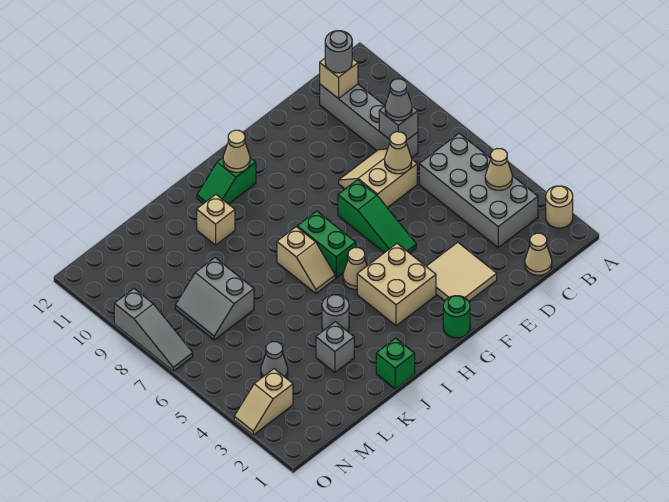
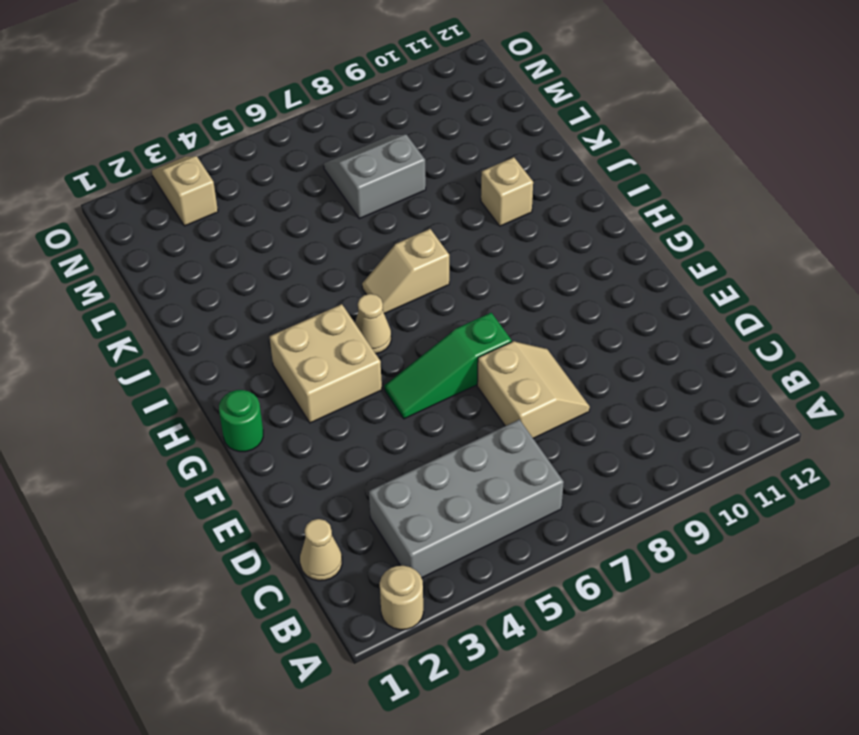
none -> grey brick C8:C11 level 1
none -> tan tile E2:F3 level 1
none -> green brick H6:H7 level 1

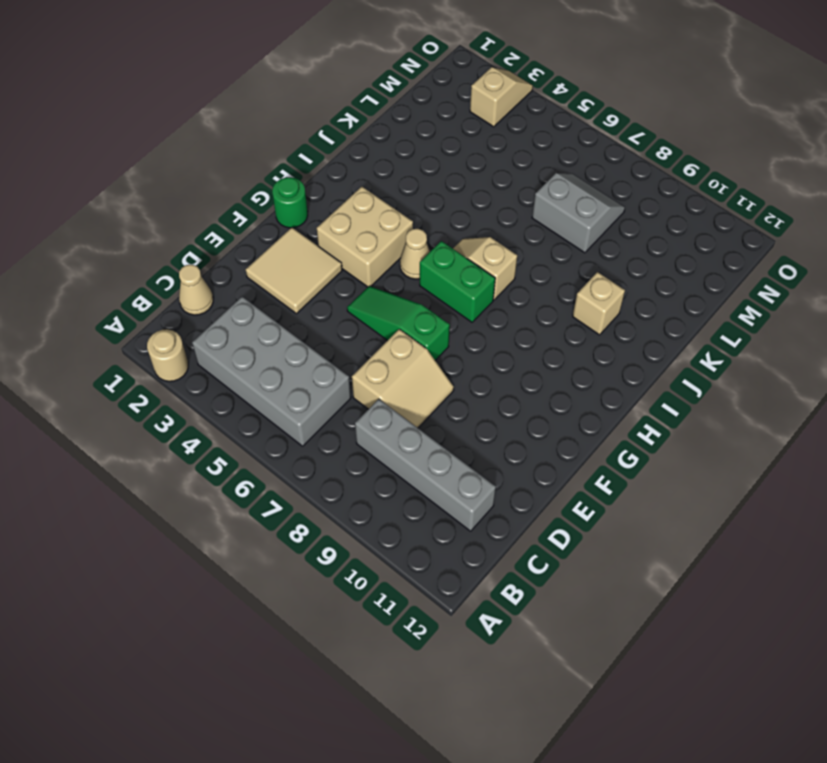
none -> green slope H11:I11 level 1 top H
none -> green brick J1 level 1
none -> grey round brick J4 level 1

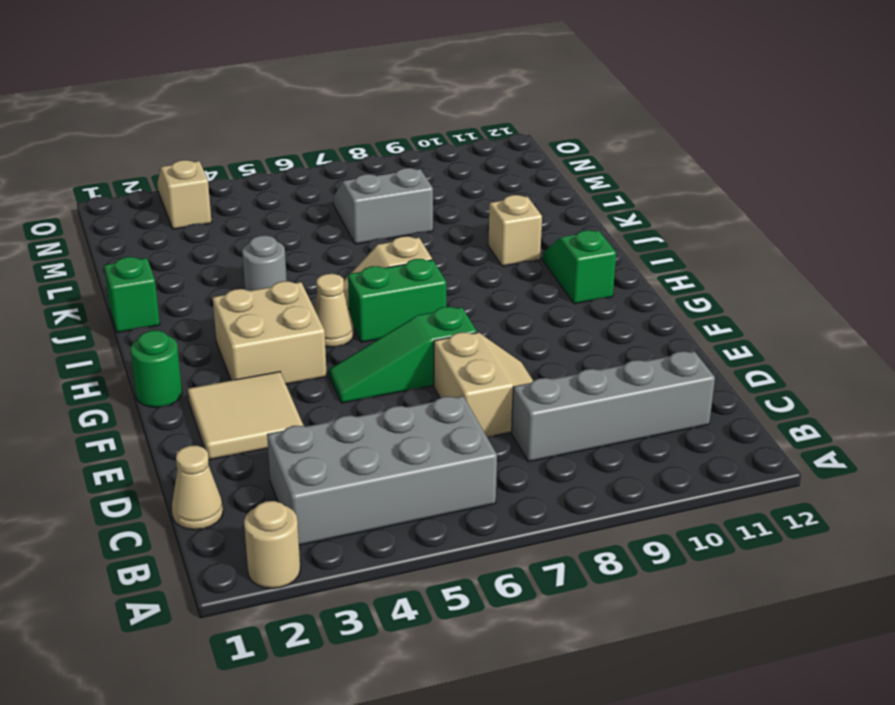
none -> grey brick K3 level 1
none -> grey cone M4 level 1
none -> grey slope O7:O9 level 1 top 9

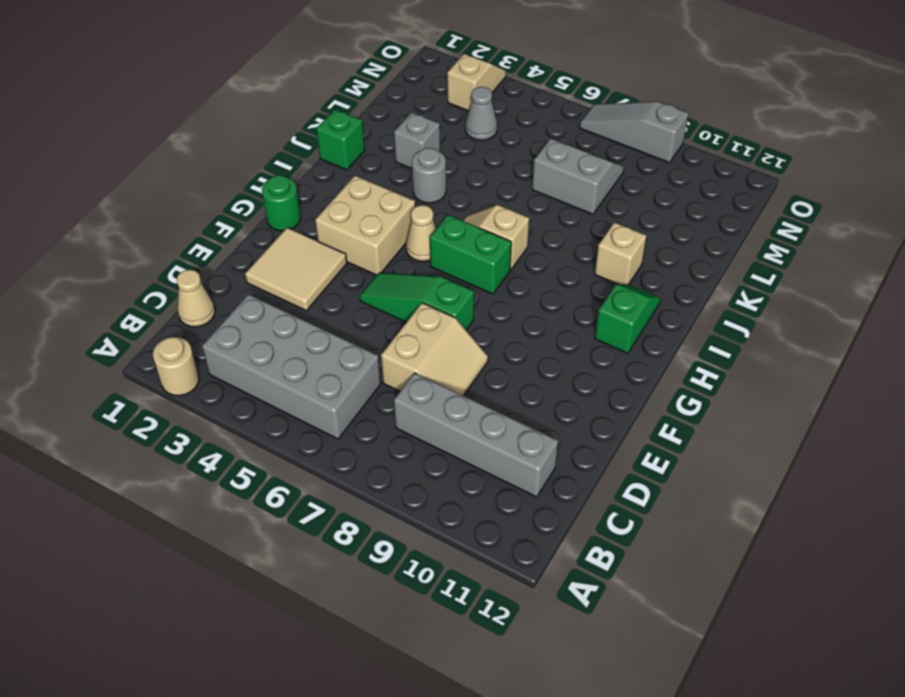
none -> tan cone B4 level 2
none -> grey brick C8 level 2
none -> tan brick C11 level 2

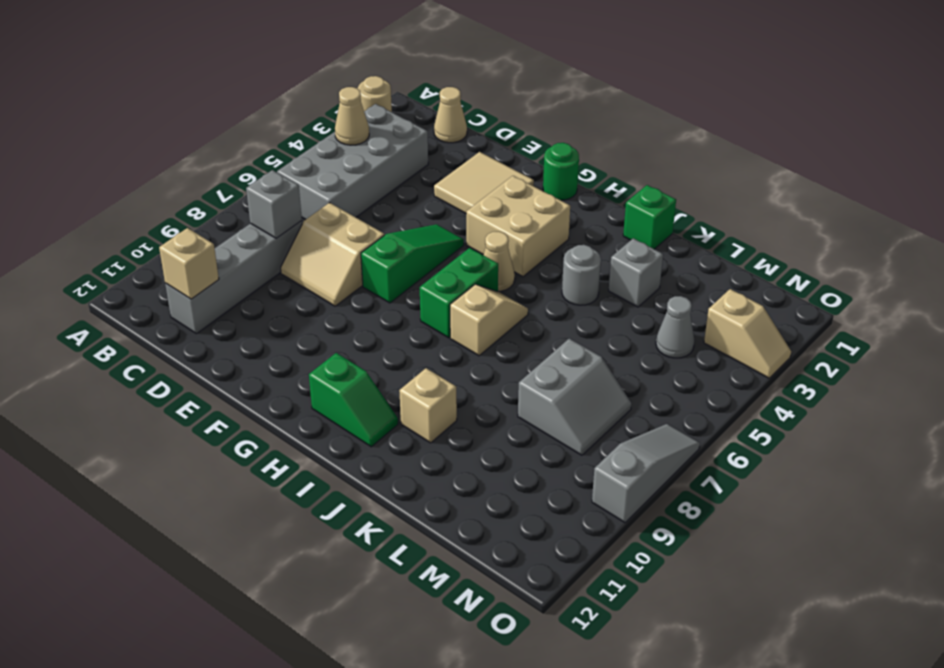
none -> tan cone D7 level 2
none -> tan cone H11 level 2
none -> grey cone C8 level 3

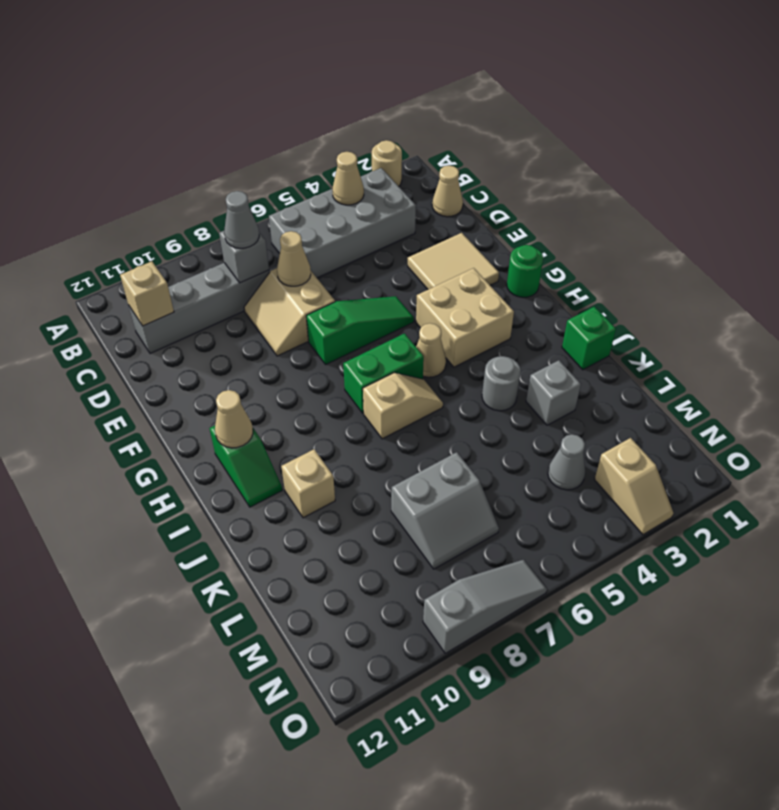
none -> grey round brick C11 level 3

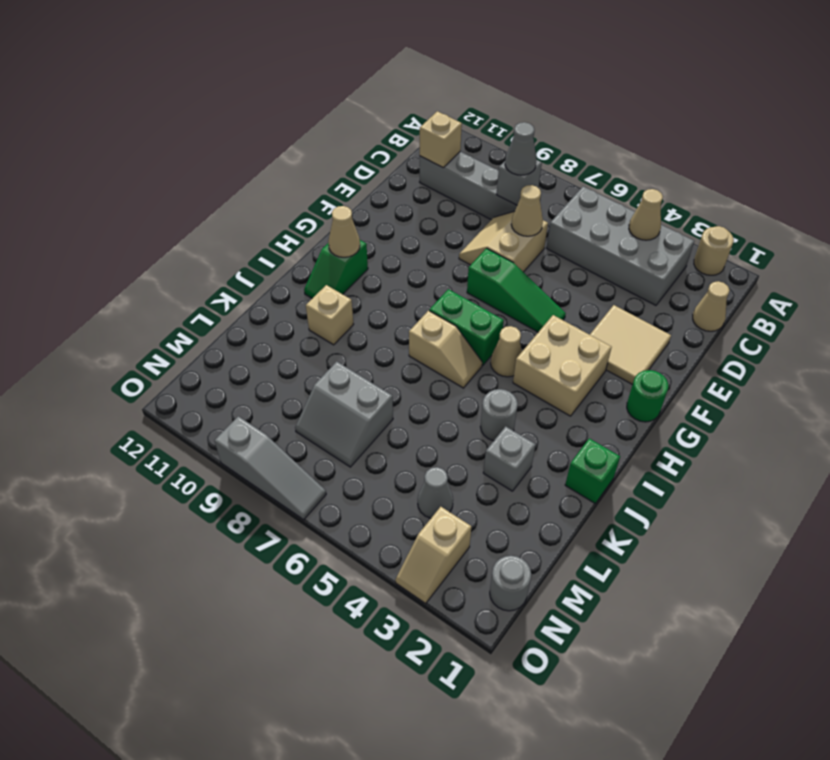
grey round brick N1 level 1 -> grey round brick C11 level 3

